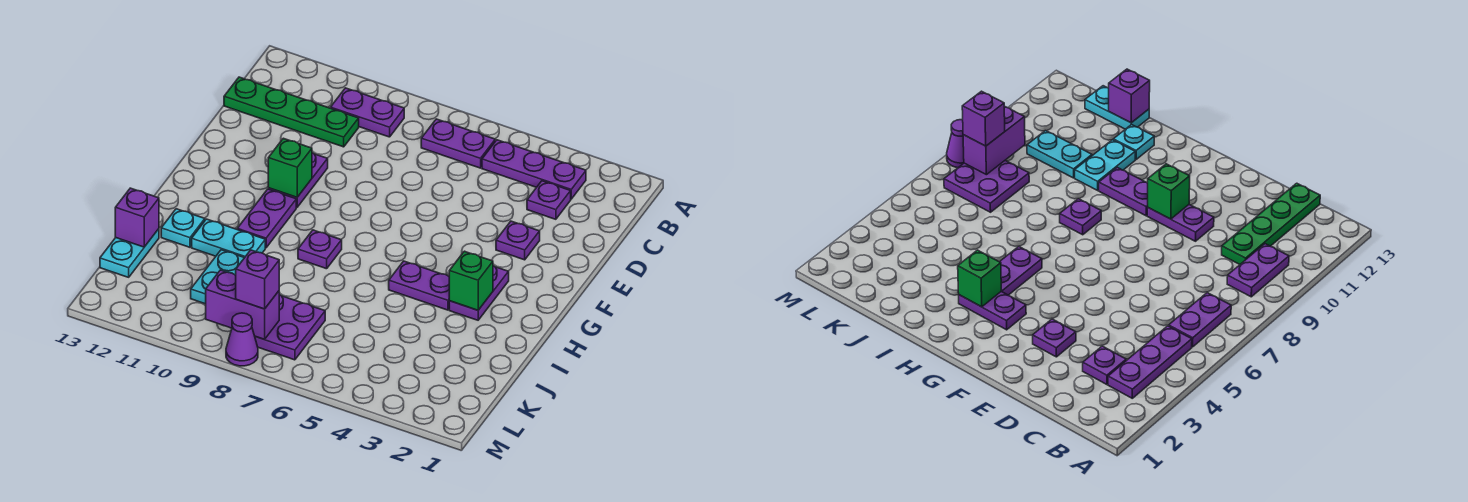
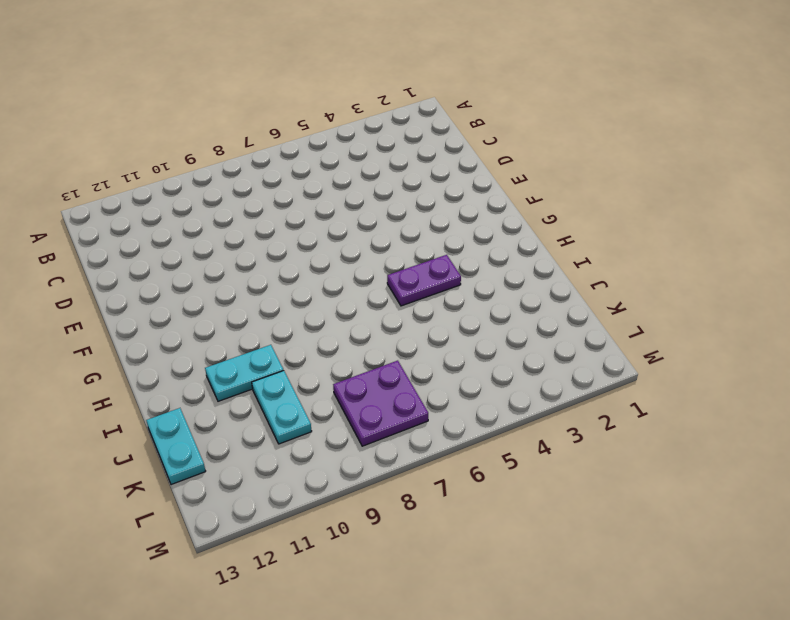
none -> purple plate B3:B5 level 1
none -> purple plate B6:B7 level 1
none -> purple plate B9:B10 level 1

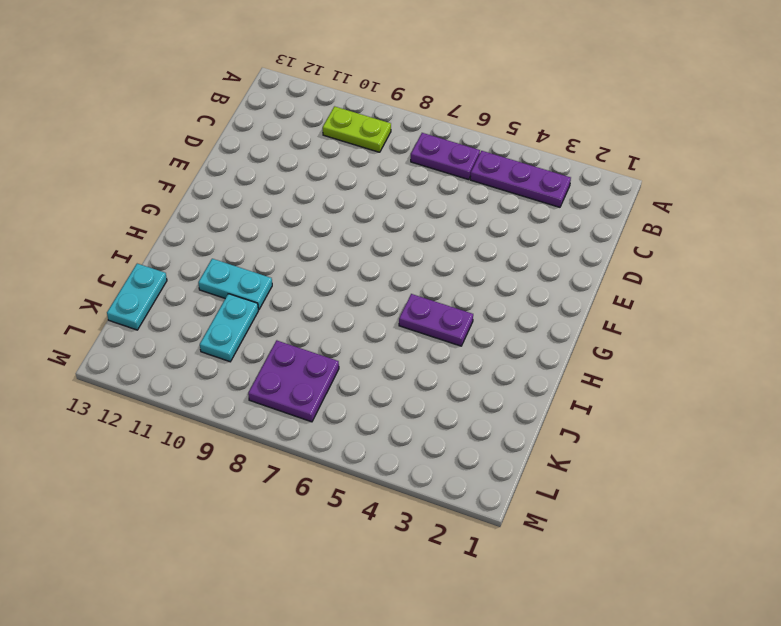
lime plate B9:B10 level 1 -> purple plate B9:B10 level 1
none -> purple plate C3 level 1
none -> green plate C10:C13 level 1
none -> purple plate E3 level 1

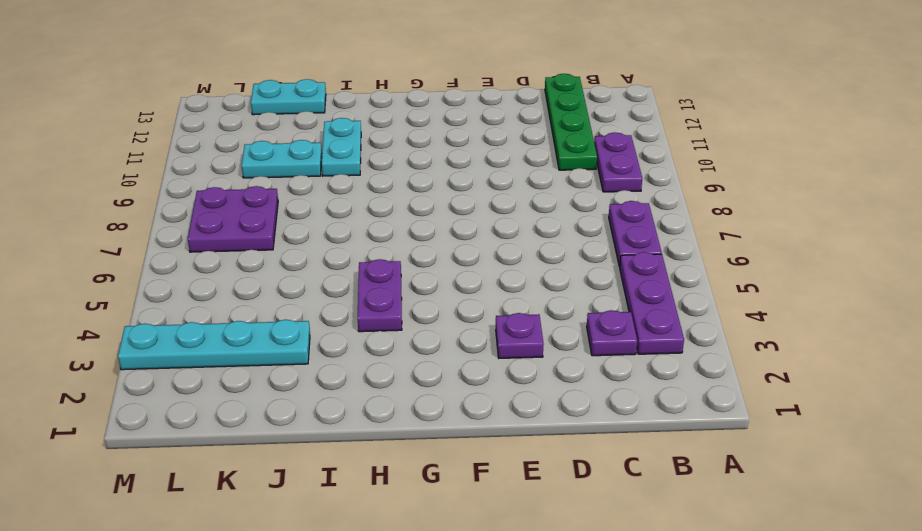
cyan plate J3:M3 level 1 -> none
none -> purple plate E10:F10 level 1
none -> purple plate G3:H3 level 1
none -> purple plate G10:H10 level 1

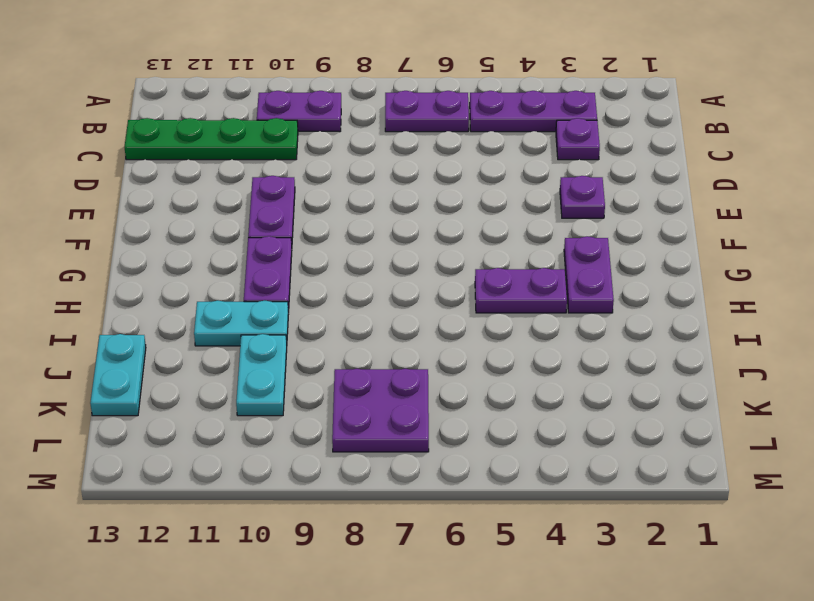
none -> purple plate H8 level 1
none -> cyan plate I12 level 1
none -> purple cone M8 level 1

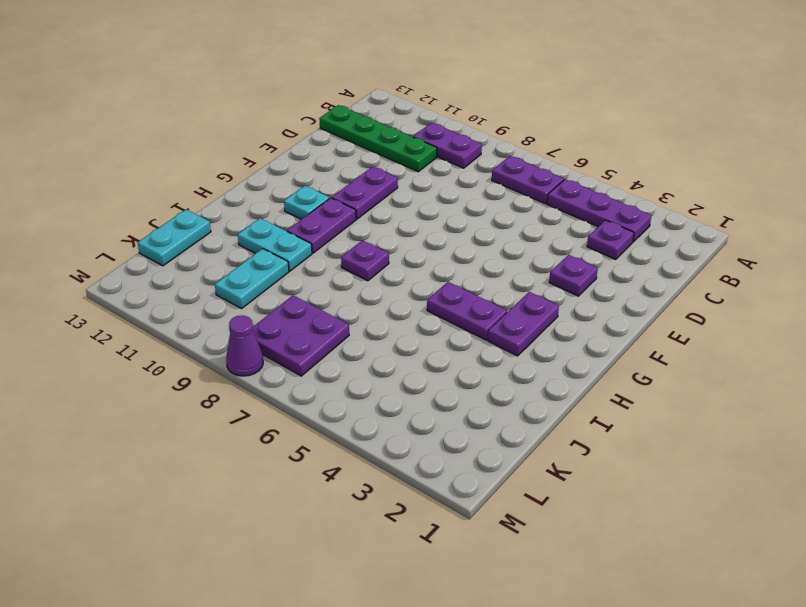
cyan plate G11 level 1 -> cyan plate I12 level 1
none -> green brick F10 level 2
none -> green brick H3 level 2
none -> purple brick J13 level 2

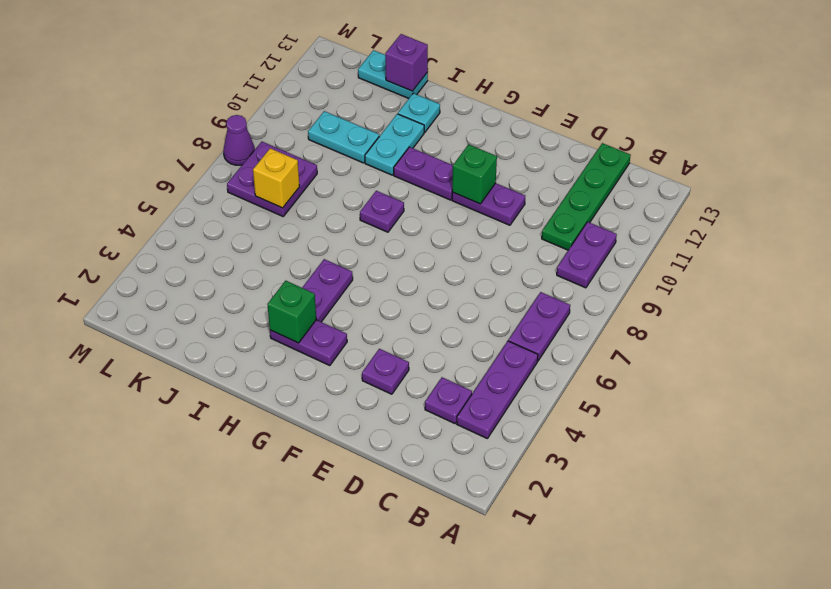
yellow brick K7 level 2 -> none
none -> purple brick L8:L9 level 2
none -> purple brick L8 level 3

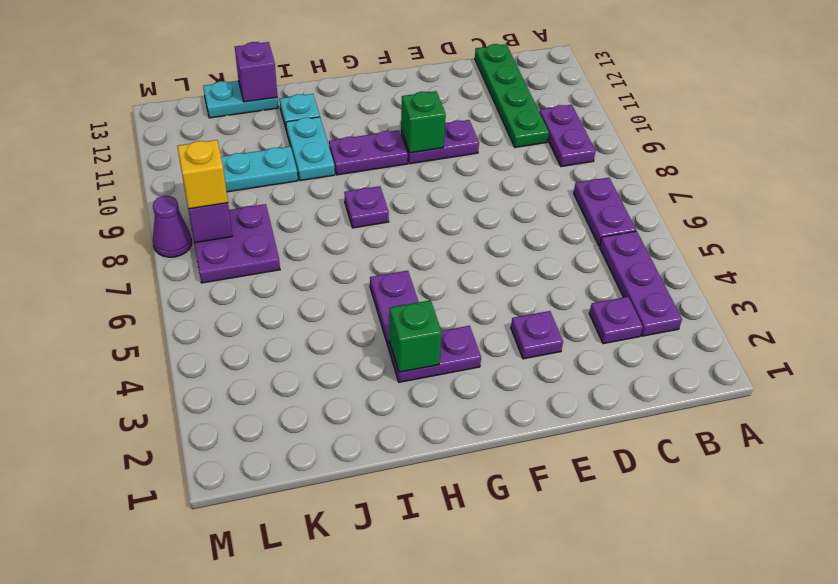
yellow brick L8 level 3 -> purple brick L8 level 3

